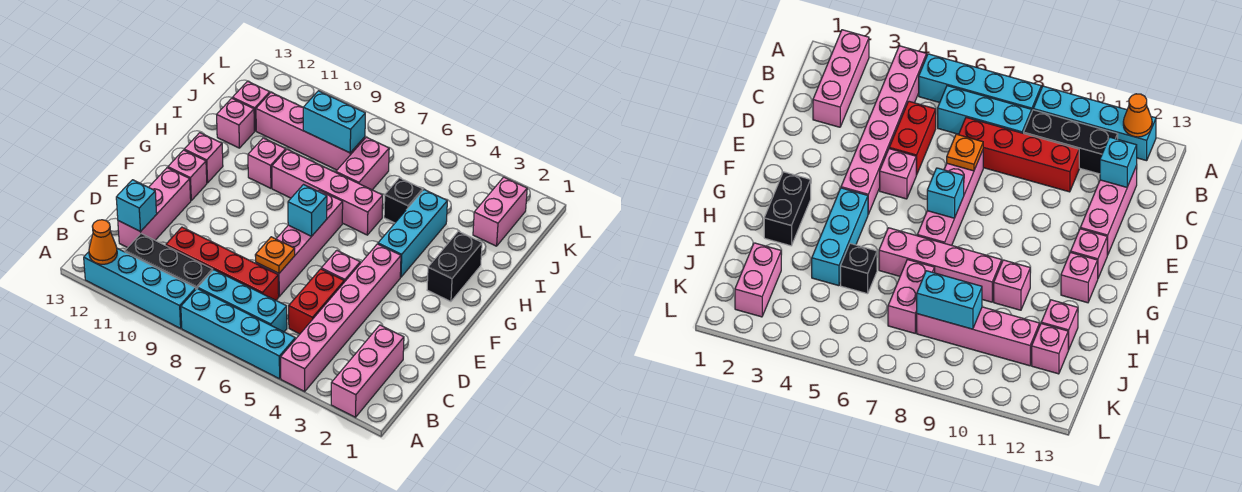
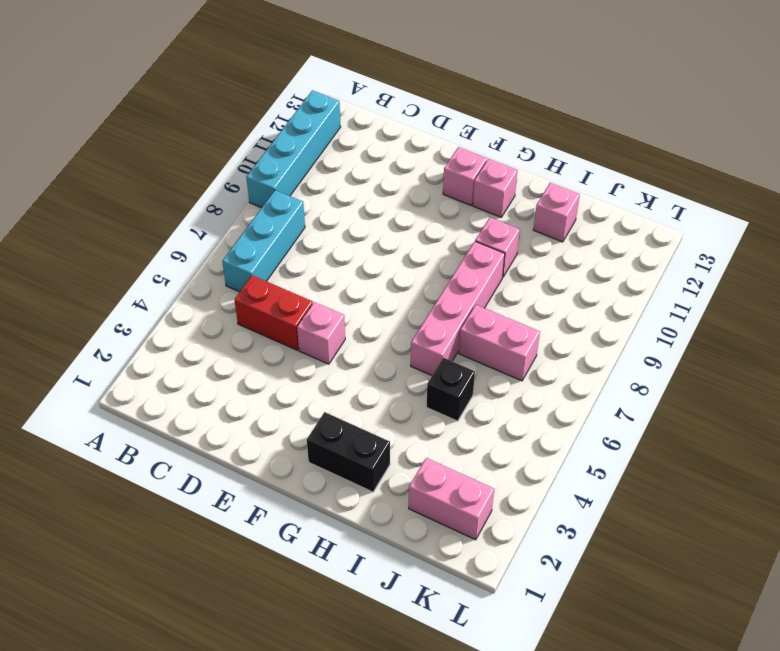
none -> pink brick A2:C2 level 1
none -> pink brick A4:F4 level 1
none -> cyan brick A5:A8 level 1

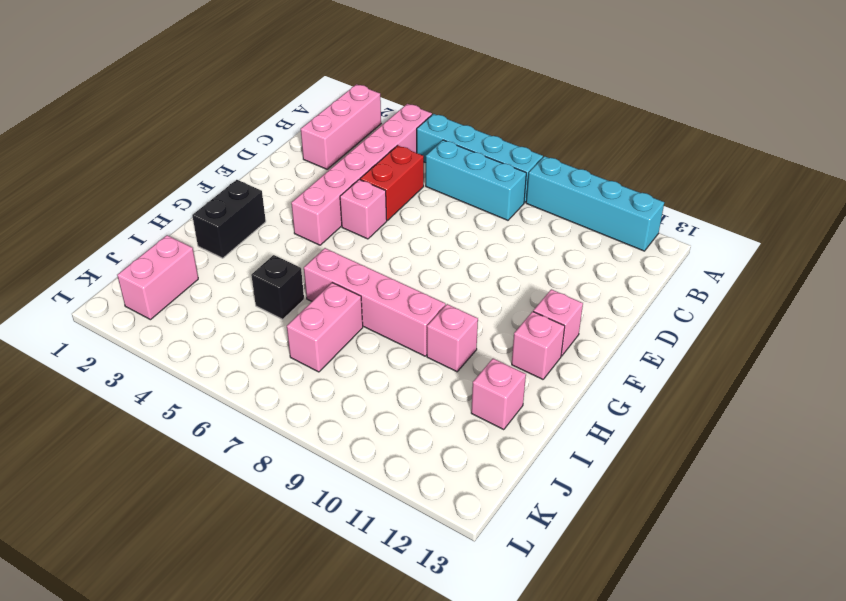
none -> black brick B9:B11 level 1
none -> red brick C7:C10 level 1
none -> pink brick C12:E12 level 1

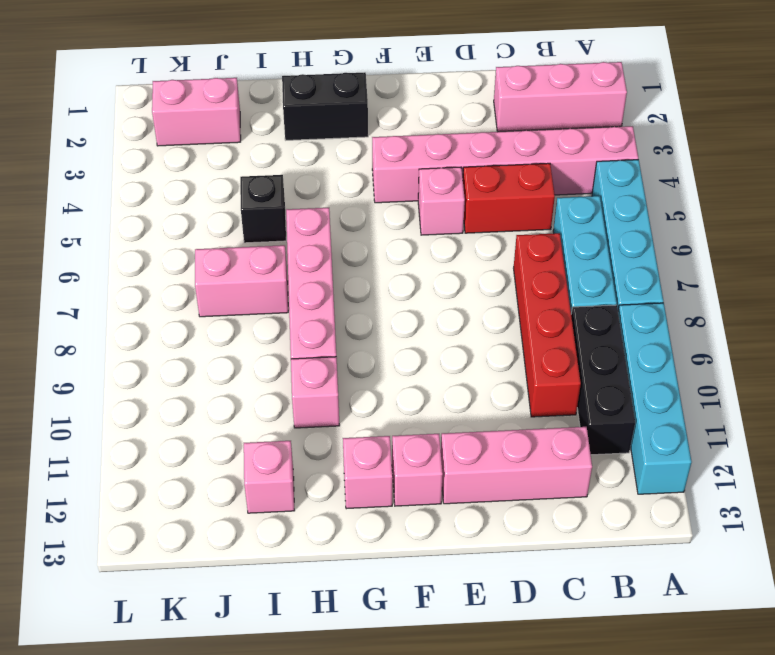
none -> pink brick D7:G7 level 1
none -> cyan brick G4:I4 level 1
none -> pink brick J8:J11 level 1

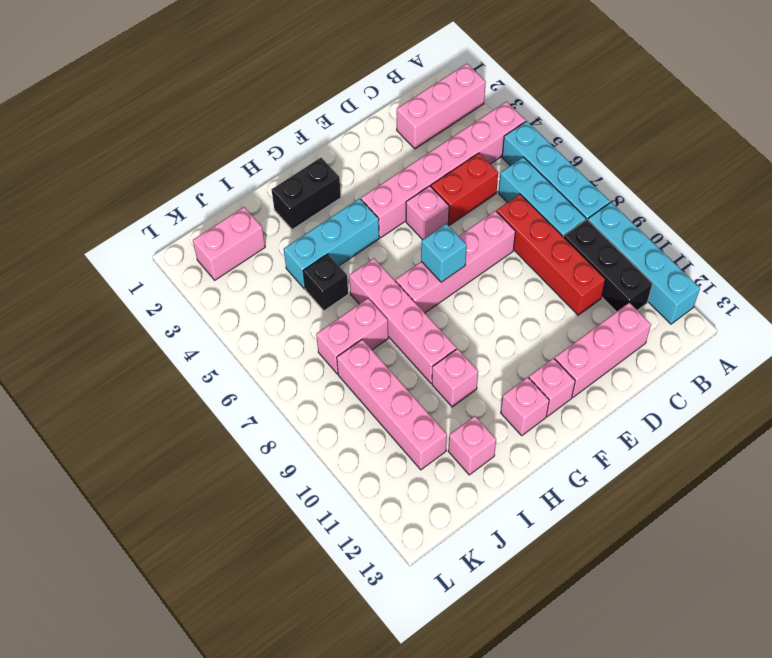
none -> pink brick J12 level 1
none -> orange cone A12 level 2
none -> cyan brick C12 level 2

